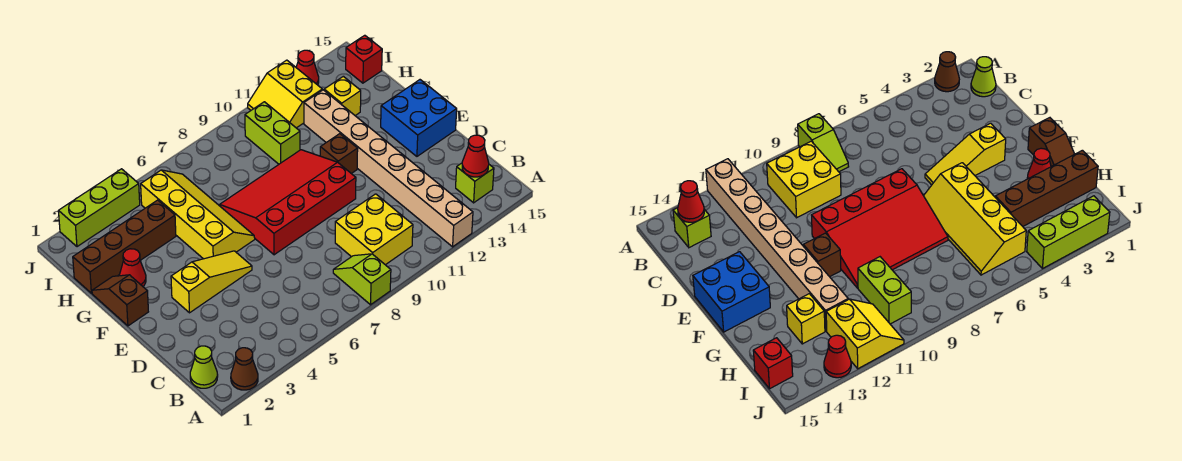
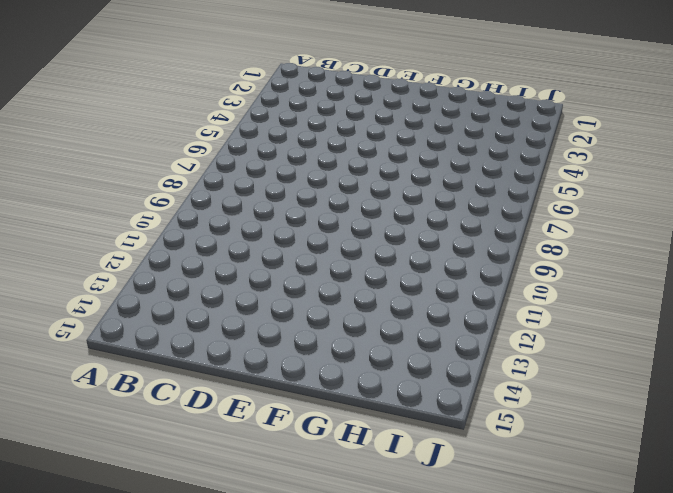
none -> brown cone A2 level 1
none -> lime slope A8:B8 level 1 top A
none -> tan brick A12:H12 level 1

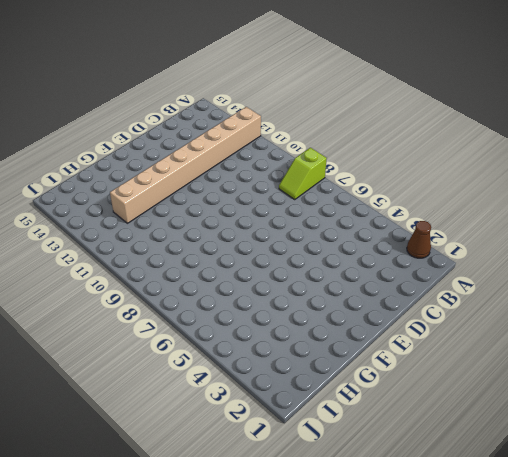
none -> lime cone B1 level 1
none -> yellow brick B9:C10 level 1
none -> lime brick B14 level 1

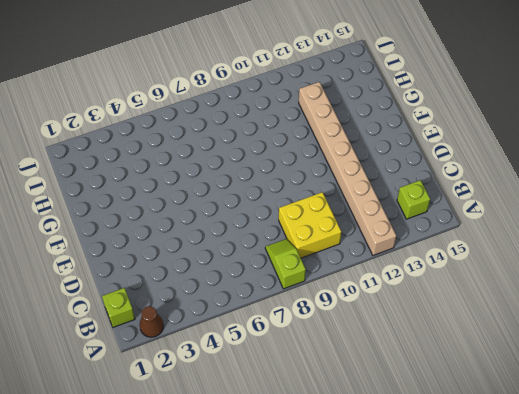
lime brick B1 level 1 -> lime cone B1 level 1
none -> yellow slope E3:E5 level 1 top 3
none -> red slope E7:G10 level 1 top E
none -> blue brick E14:F15 level 1

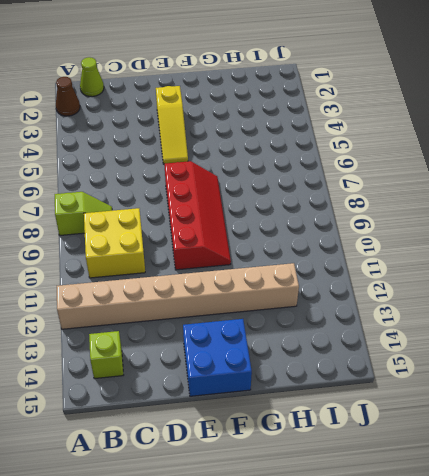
red slope E7:F10 level 1 top E -> red slope E7:G10 level 1 top E
none -> brown slope F1:G1 level 1 top F
none -> yellow slope F5:I6 level 1 top 5
none -> brown brick F11 level 1

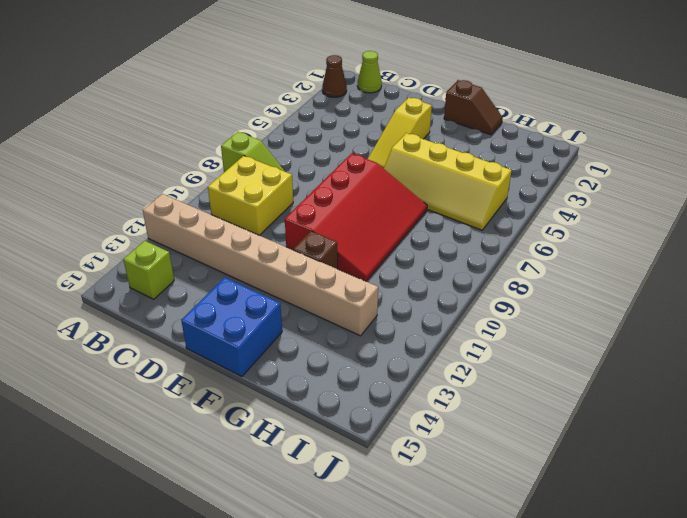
none -> red cone G2 level 1
none -> brown brick H1:H4 level 1
none -> lime brick H10:I10 level 1

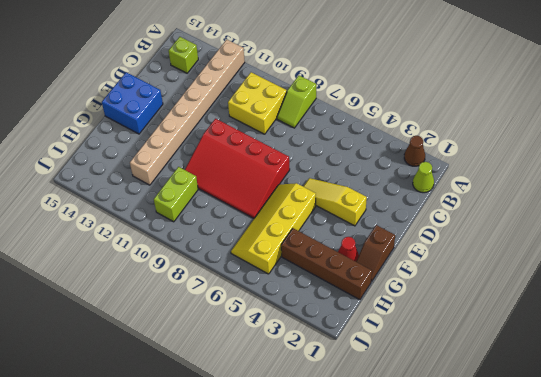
none -> brown brick F11 level 1
none -> yellow brick H13 level 1
none -> yellow slope I11:J12 level 1 top 12

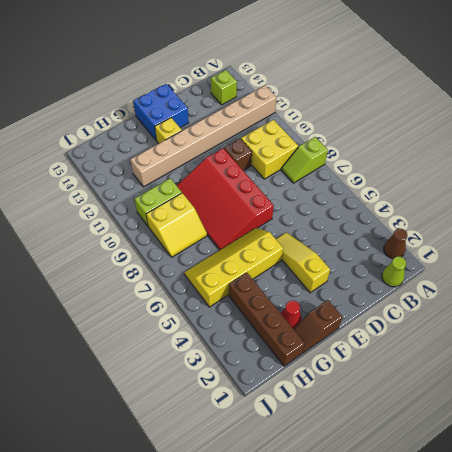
brown brick D10 level 1 -> brown brick F11 level 1
yellow brick F13 level 1 -> yellow brick H13 level 1
yellow slope H8:I9 level 1 top 9 -> yellow slope I11:J12 level 1 top 12
none -> red brick I15 level 1
none -> lime brick J2:J4 level 1
none -> red cone J13 level 1

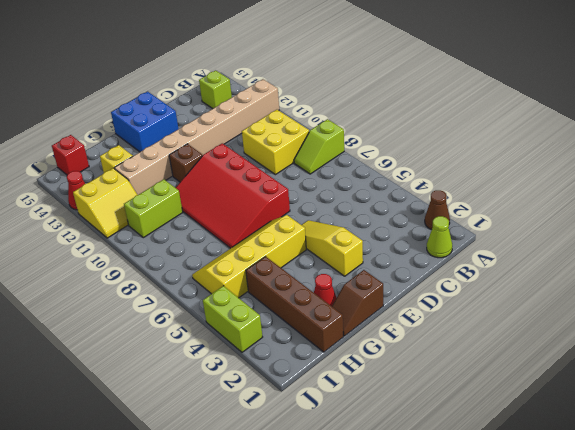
lime brick J3:J4 level 1 -> lime brick J2:J4 level 1
none -> red cone B14 level 2

